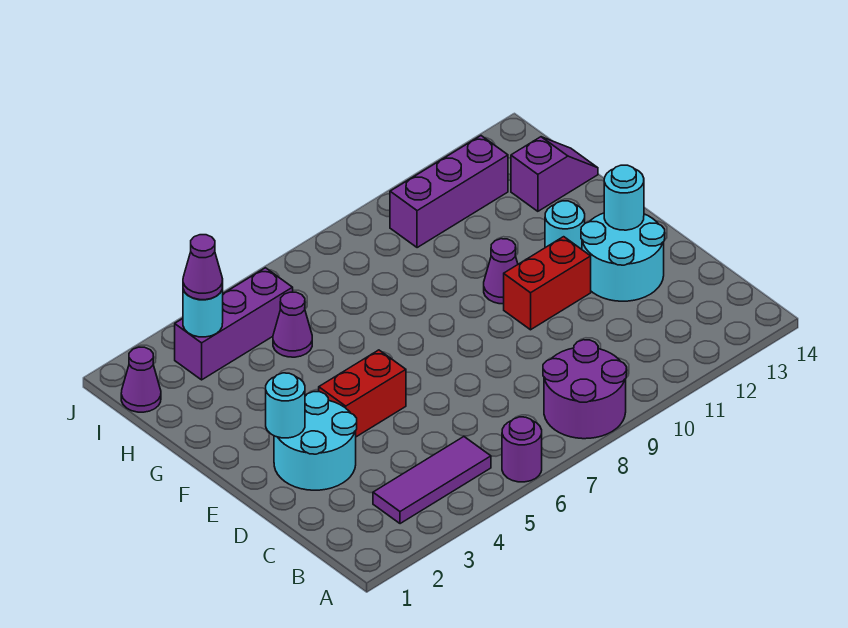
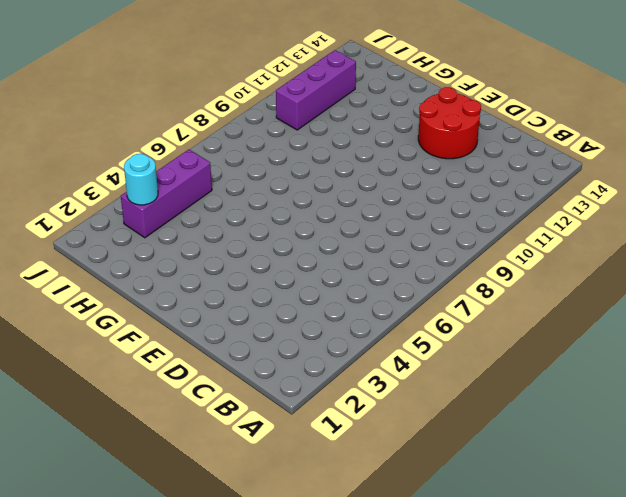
red round brick D12:E13 level 1 -> cyan round brick D12:E13 level 1
none -> purple round brick A6 level 1
none -> purple round brick A8:B9 level 1
none -> purple tile B3:B5 level 1

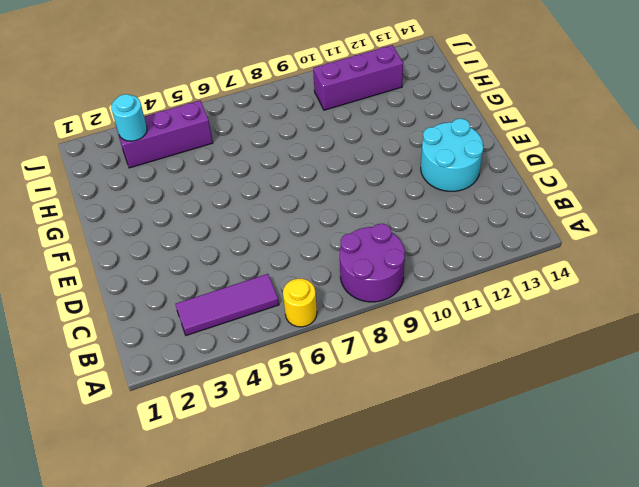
yellow round brick A6 level 1 -> purple round brick A6 level 1
none -> cyan round brick D2:E3 level 1
none -> red brick E4:E5 level 1
none -> red brick E10:E11 level 1

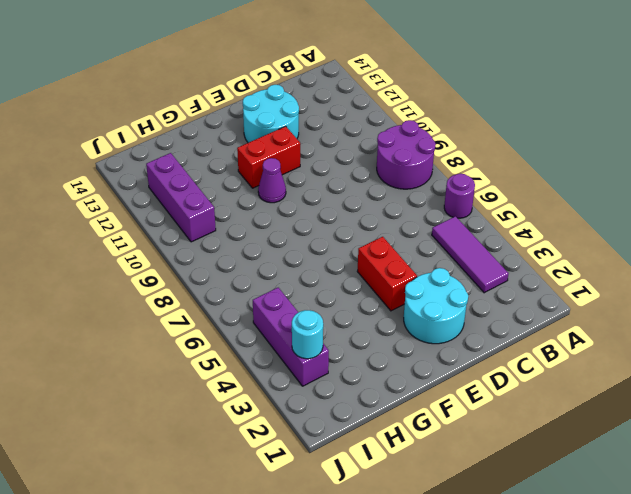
red brick E11:F11 level 1 -> red brick E10:E11 level 1
none -> cyan round brick F12 level 1
none -> purple cone H5 level 1
none -> purple slope H13:H14 level 1 top 13

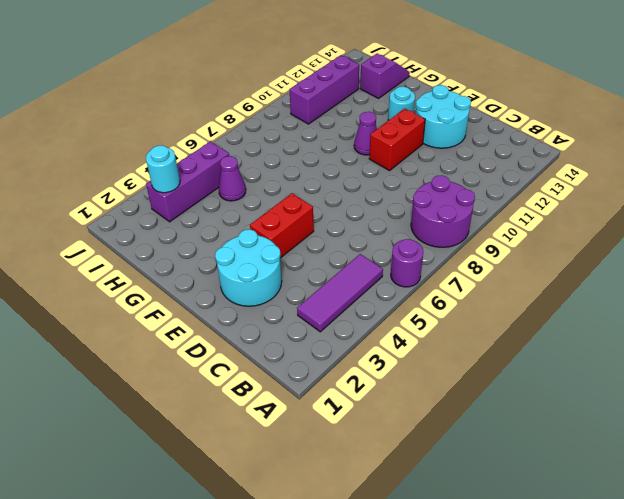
none -> purple cone I1 level 1
none -> cyan round brick E2 level 2
none -> cyan round brick E13 level 2

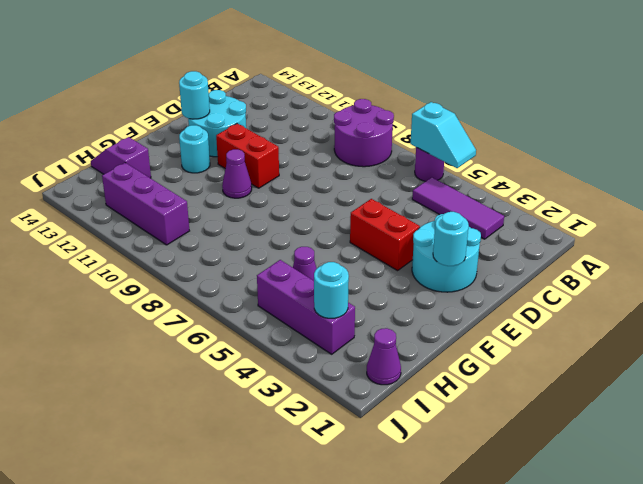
cyan slope A5:A6 level 2 top 6 -> none
none -> purple cone I3 level 3

